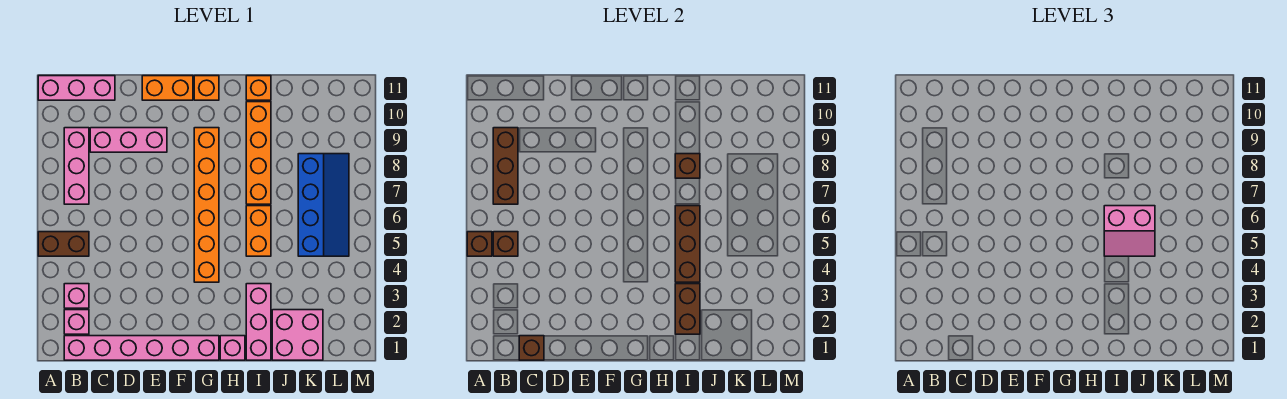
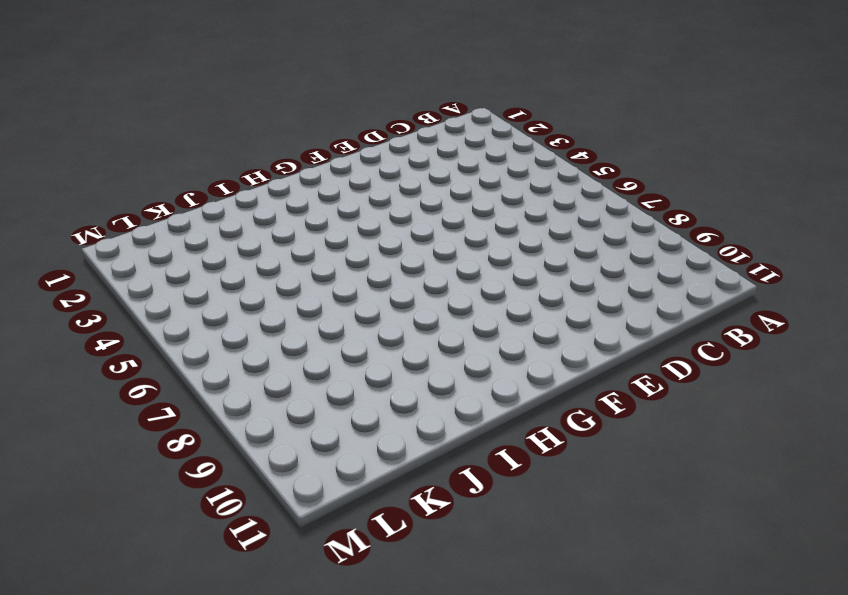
none -> brown brick A5:B5 level 1
none -> pink brick A11:C11 level 1
none -> pink brick B1:G1 level 1

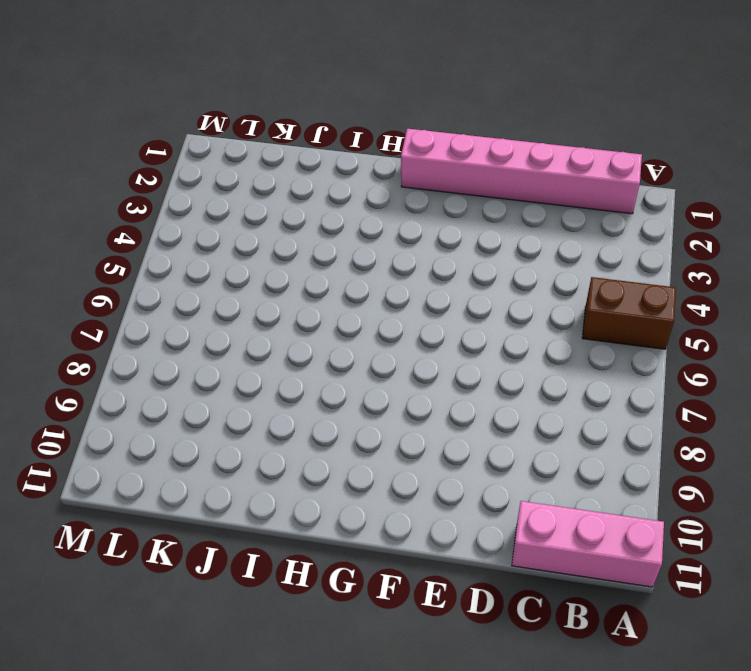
none -> pink brick B2 level 1
none -> pink brick B3 level 1
none -> pink brick B7:B9 level 1

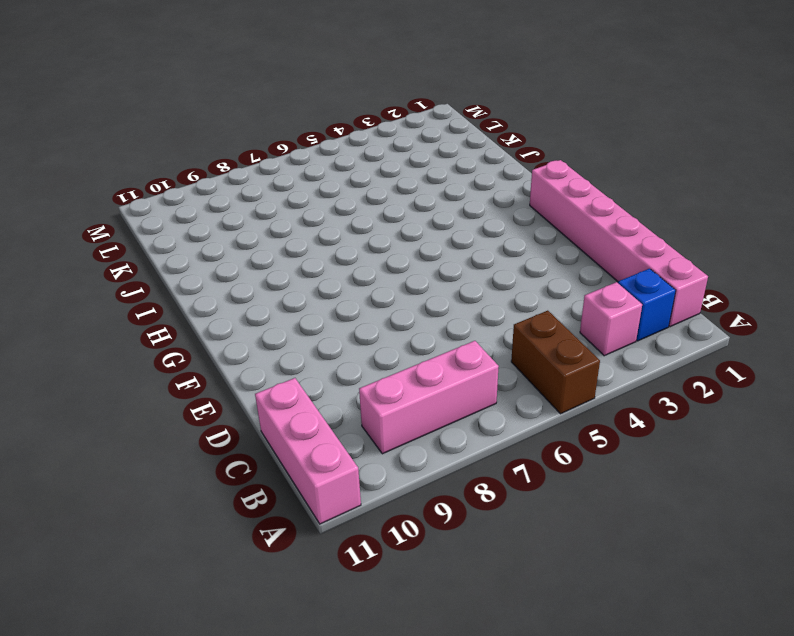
blue brick B2 level 1 -> pink brick B2 level 1
none -> pink brick C9:E9 level 1
none -> orange brick E11:F11 level 1
none -> orange brick G4:G9 level 1

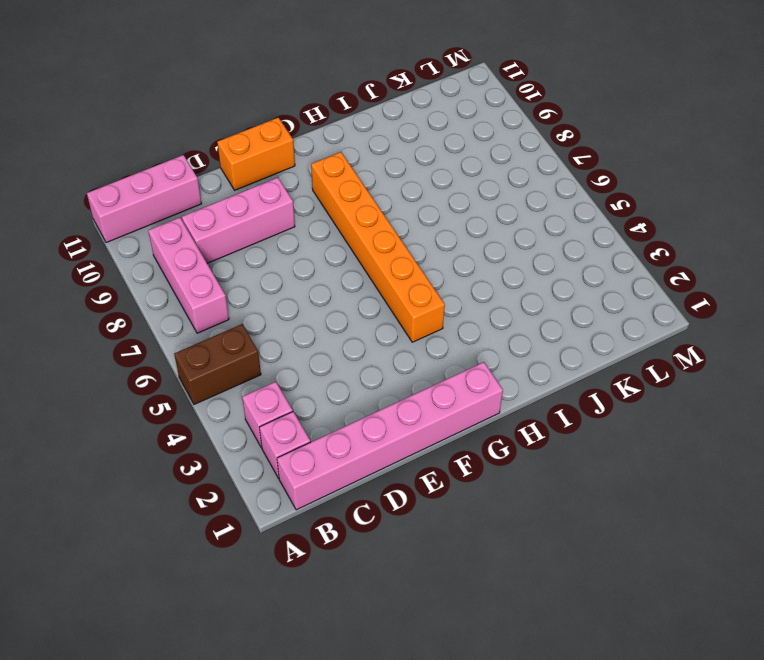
none -> orange brick G11 level 1
none -> pink brick H1 level 1
none -> pink brick I1:I3 level 1

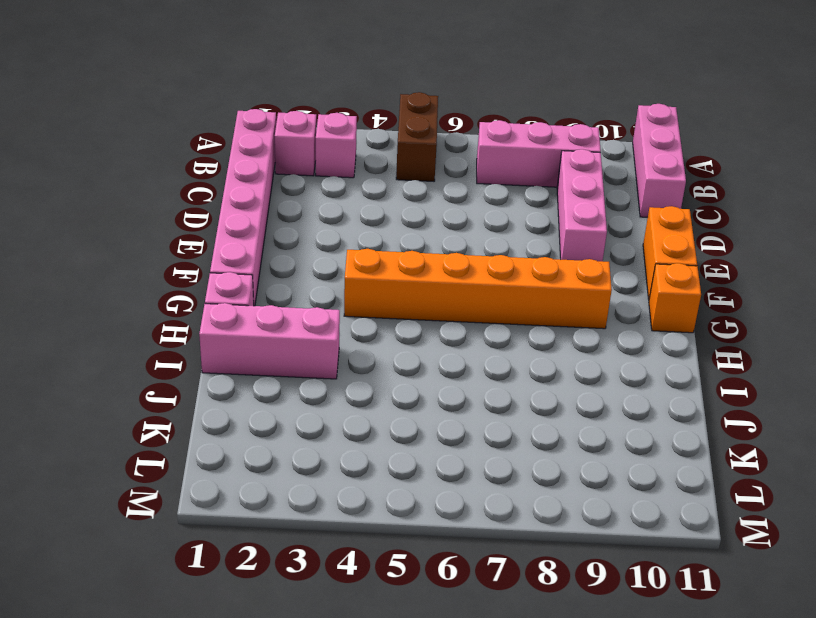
none -> orange brick I5:I6 level 1
none -> orange brick I7:I10 level 1
none -> orange brick I11 level 1

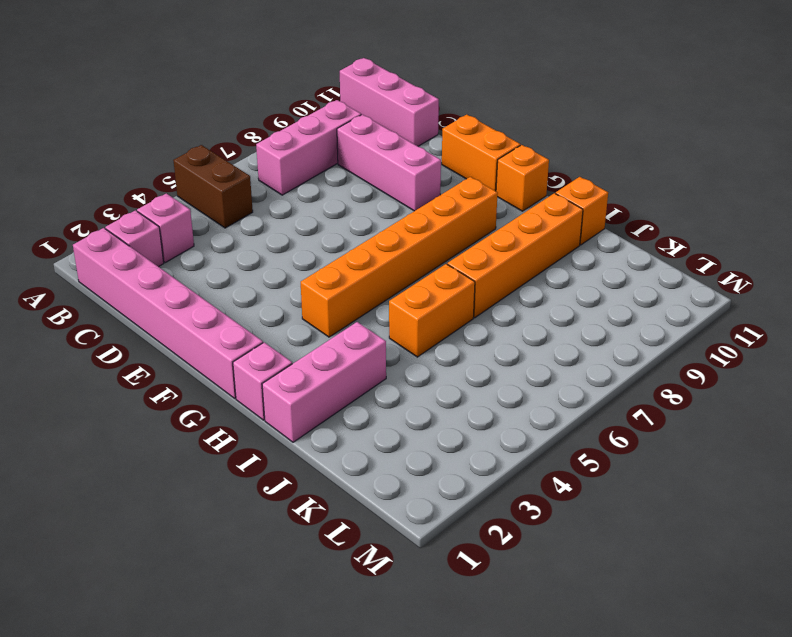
none -> pink brick J1:K2 level 1
none -> blue slope K5:L8 level 1 top K
none -> brown brick A5 level 2

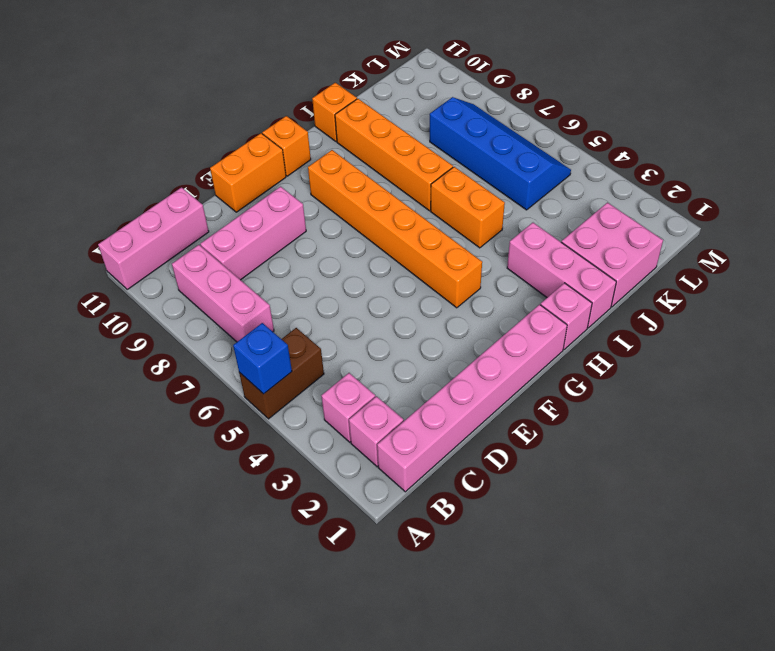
blue brick A5 level 2 -> brown brick A5 level 2
none -> brown brick B5 level 2
none -> brown brick B7:B9 level 2
none -> brown brick C1 level 2

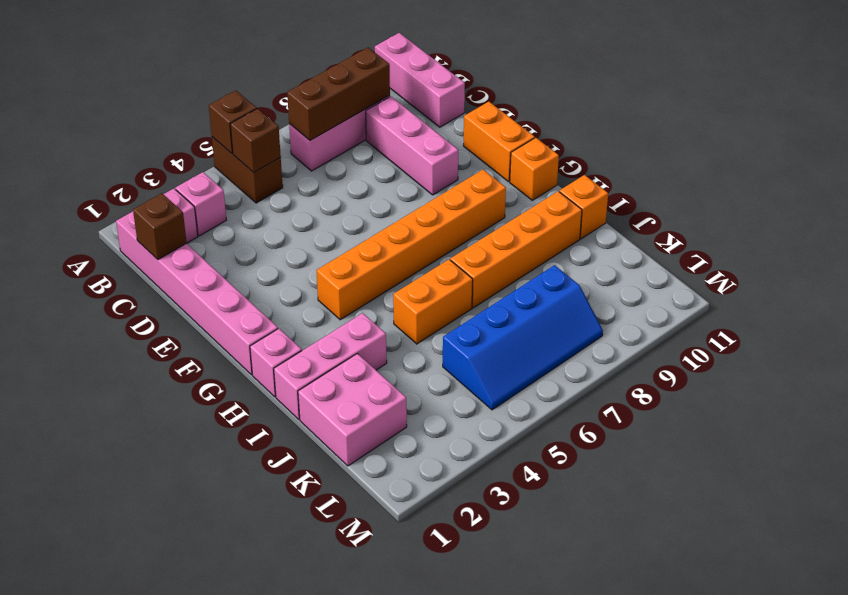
none -> brown brick I2:I3 level 2
none -> brown brick I4:I6 level 2
none -> brown brick I8 level 2

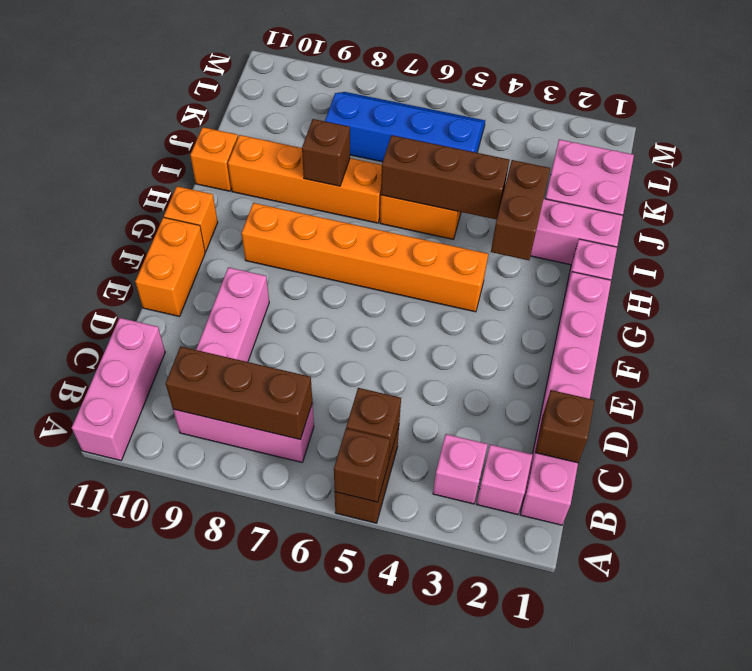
brown brick H3:I3 level 2 -> brown brick I2:I3 level 2
none -> pink slope I5:J6 level 3 top 6

